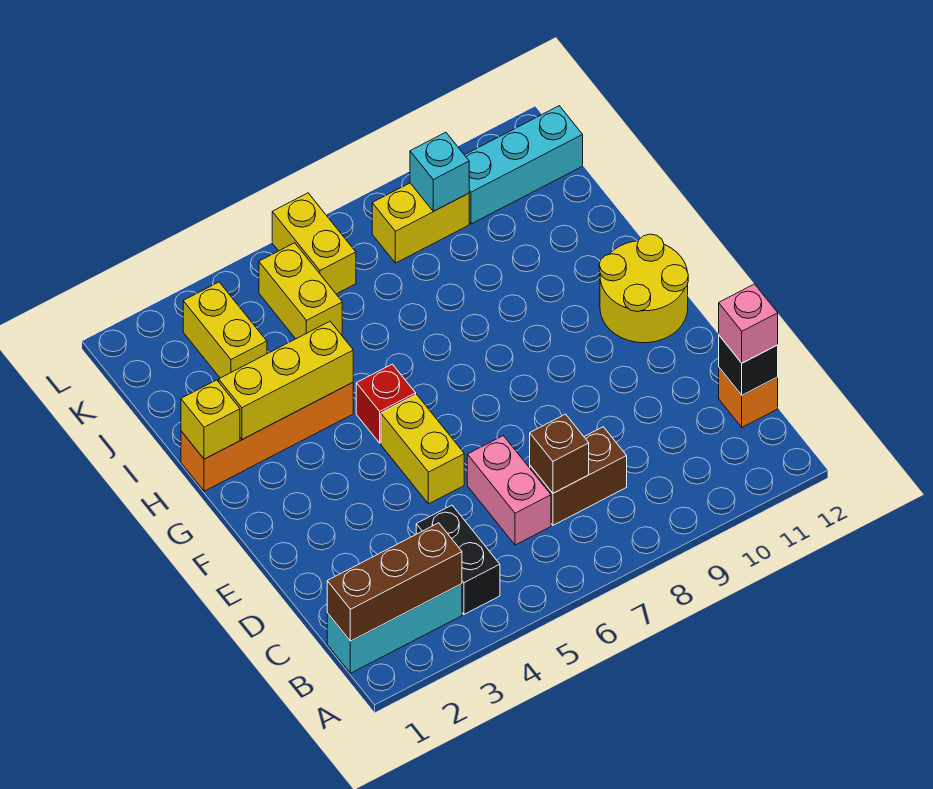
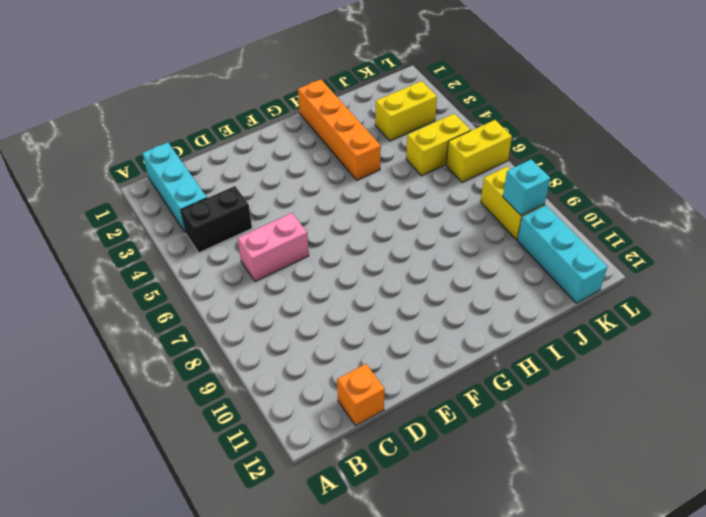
none -> brown brick C7:C8 level 1
none -> yellow brick E5:F5 level 1
none -> yellow round brick F11:G12 level 1

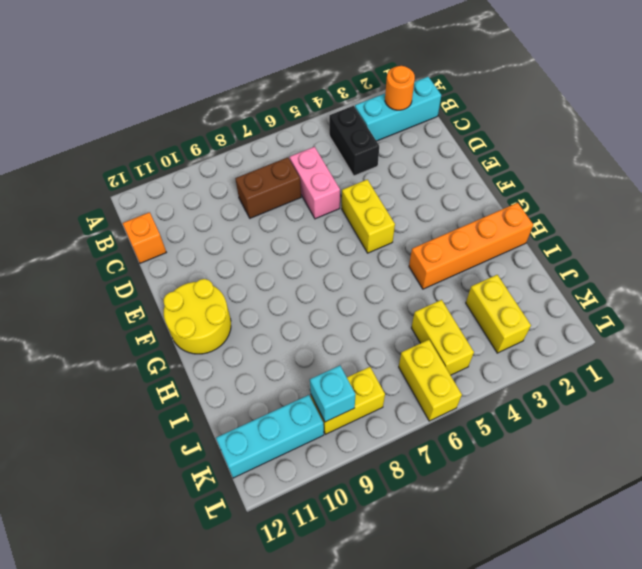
orange round brick B2 level 2 -> brown brick B1:B3 level 2
none -> red brick G5 level 1
none -> brown brick C7 level 2
none -> black brick C12 level 2

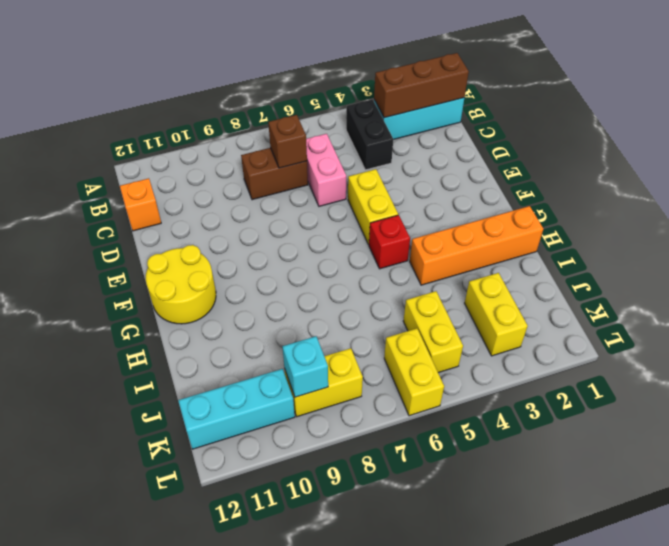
none -> black brick C12 level 2
none -> yellow brick H1 level 2
none -> yellow brick H2:H4 level 2

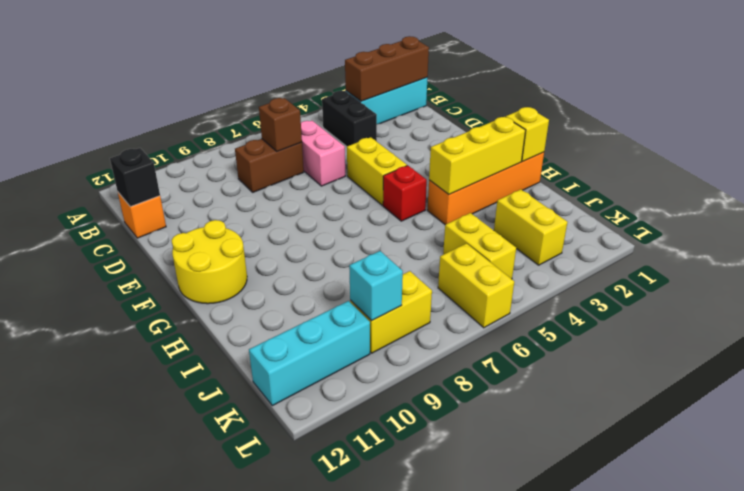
none -> pink brick C12 level 3

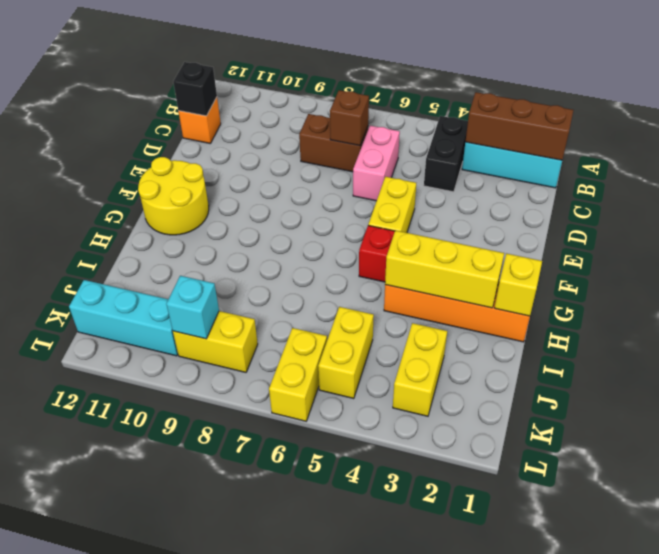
none -> pink brick C12 level 3

